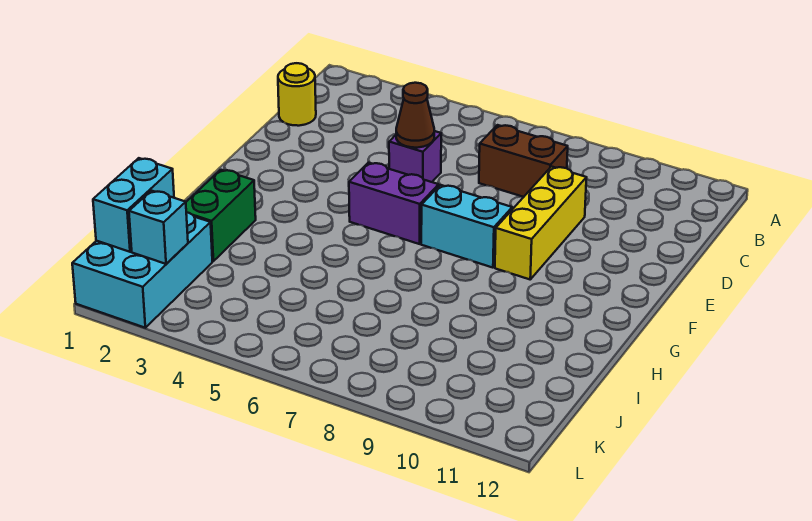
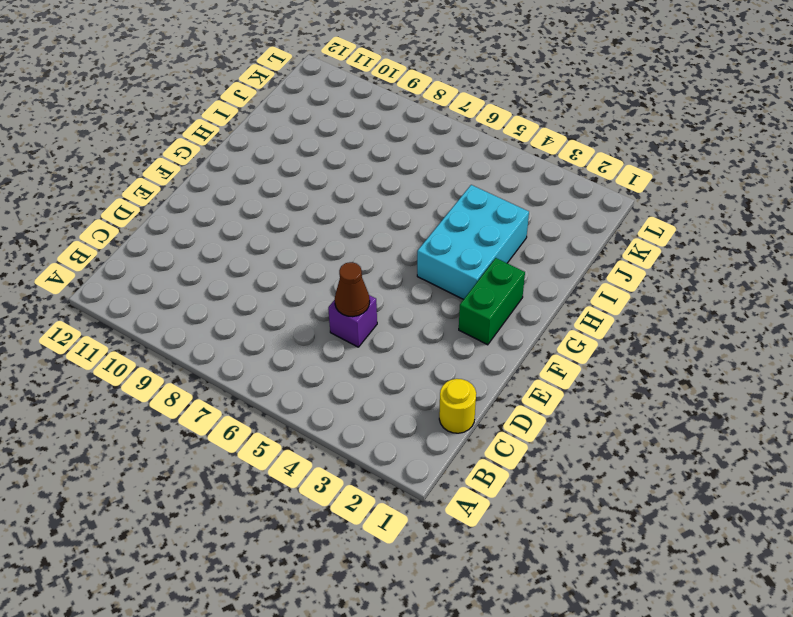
green brick F2:G2 level 1 -> green brick H2:I2 level 1
cyan brick G3:I4 level 1 -> cyan brick J1:L2 level 1
none -> brown brick C7:C8 level 1
none -> yellow brick D9:F9 level 1

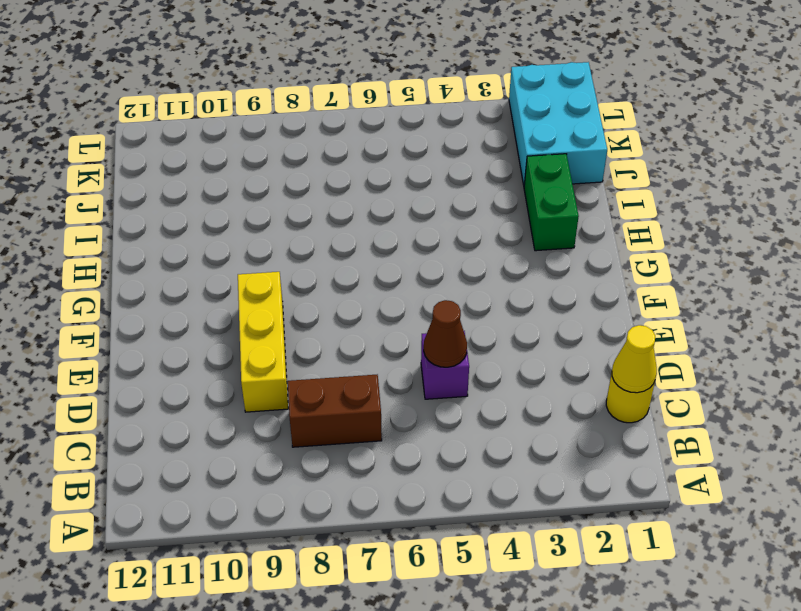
yellow cone C1 level 2 -> none
none -> purple brick F5:F6 level 1
none -> cyan brick F7:F8 level 1

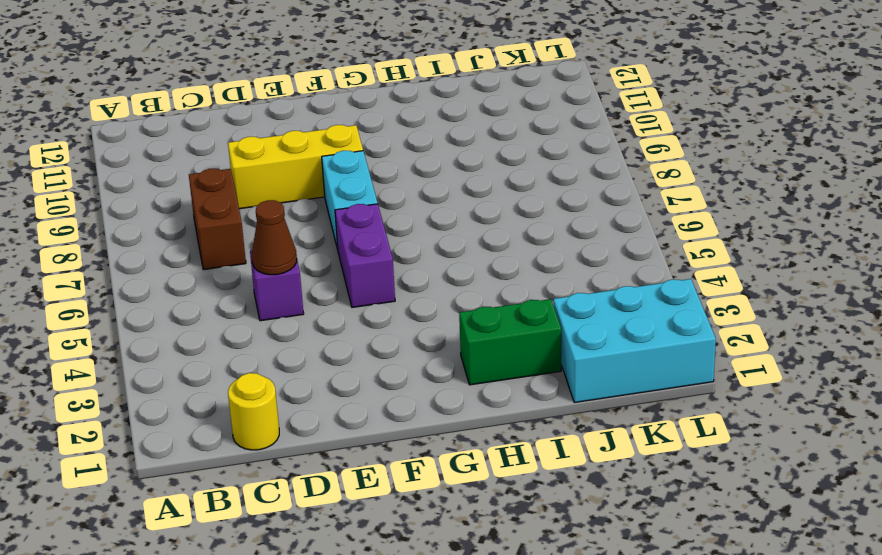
none -> cyan brick J1:K1 level 2
none -> cyan brick K2 level 2

